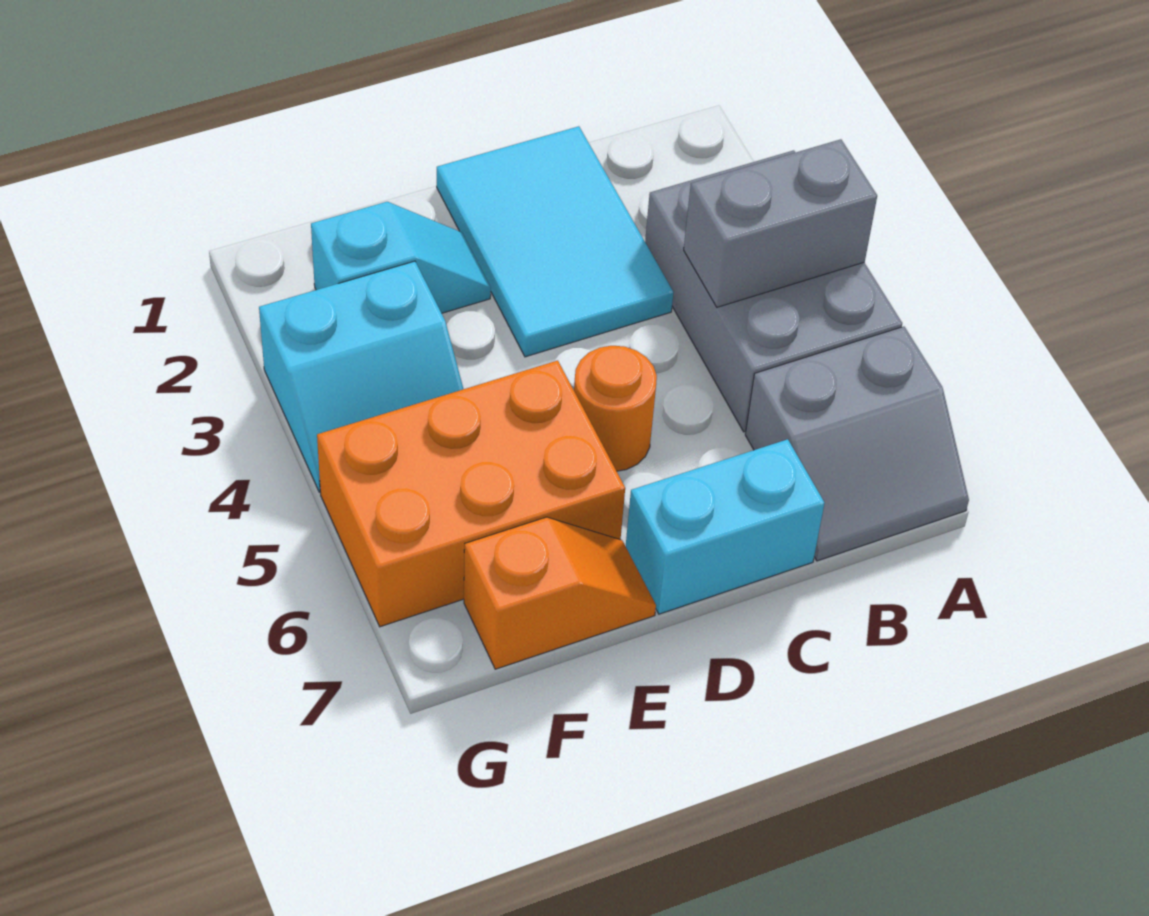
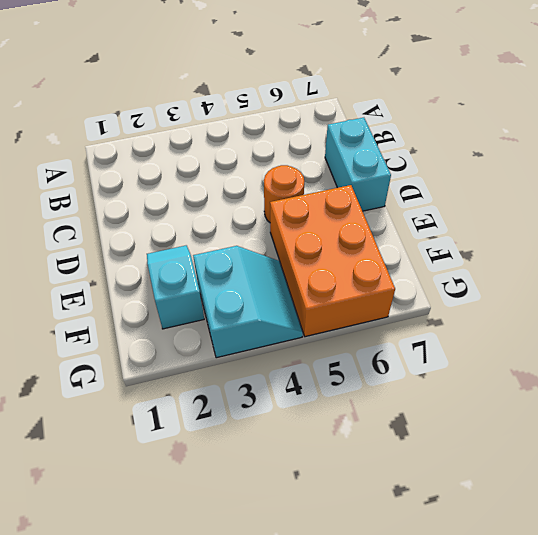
none -> grey brick A3:B5 level 1
none -> grey slope A6:B7 level 1 top 6

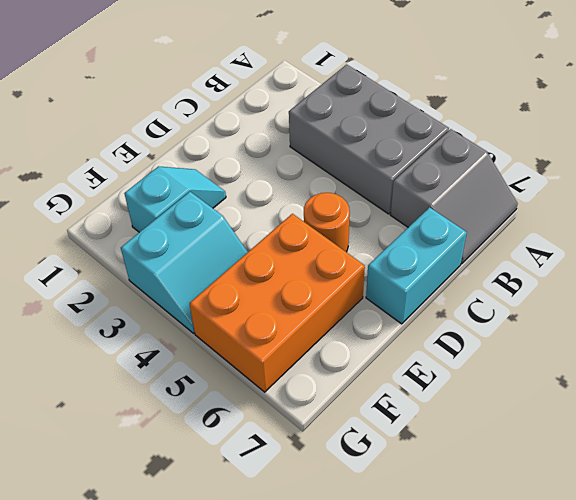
none -> cyan tile C1:D3 level 1
none -> orange slope E7:F7 level 1 top F

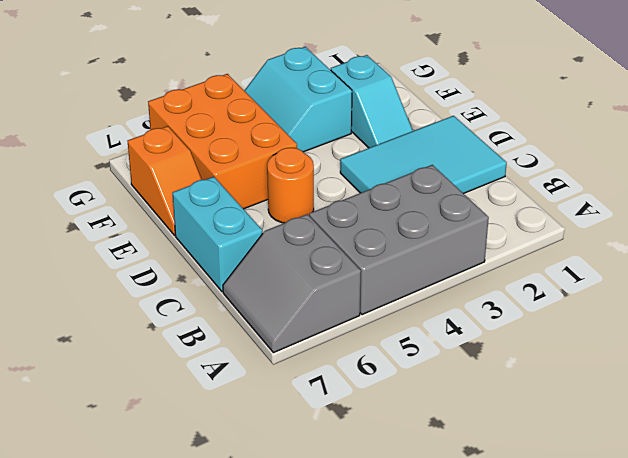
none -> grey brick A4:B4 level 2

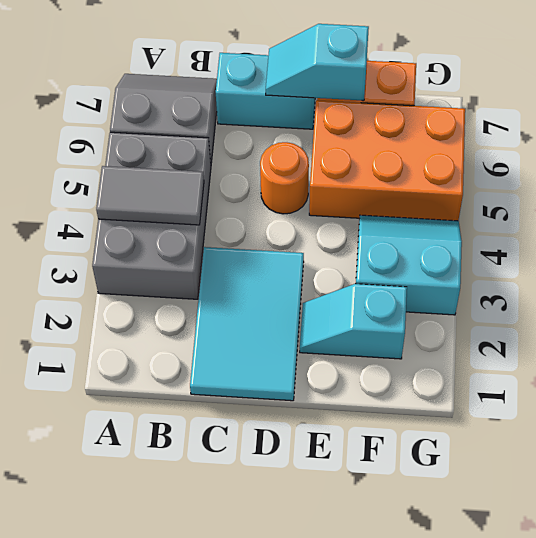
grey tile A4:B4 level 2 -> grey brick A4:B4 level 2
cyan slope D7:E7 level 2 top E -> none

